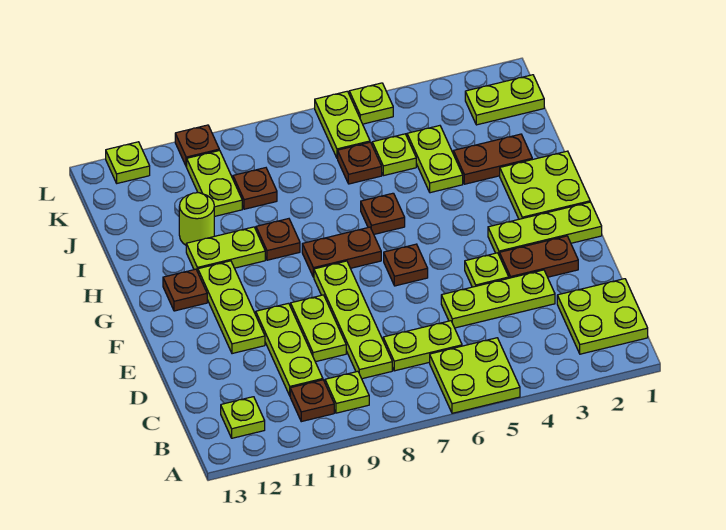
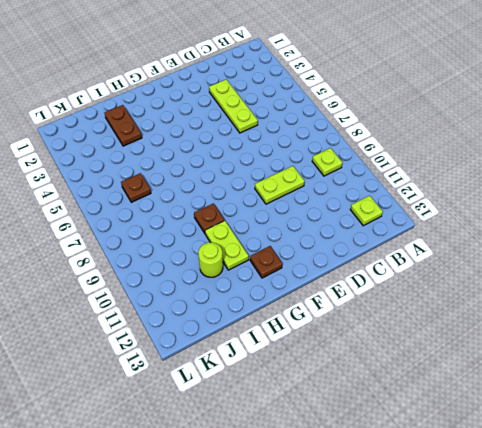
none -> lime plate A5:B6 level 1
none -> lime plate B1:C2 level 1
none -> brown plate B10 level 1
none -> lime plate C6:C7 level 1

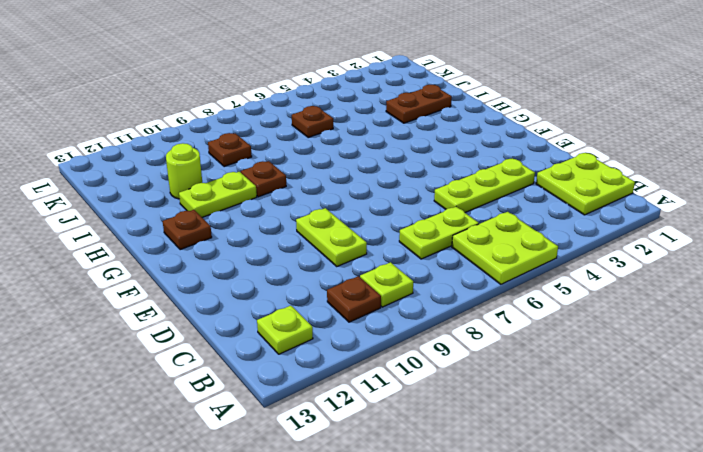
none -> lime plate C8:F8 level 1
none -> lime plate C10:E10 level 1
none -> brown plate E2:E3 level 1
none -> lime plate E4 level 1

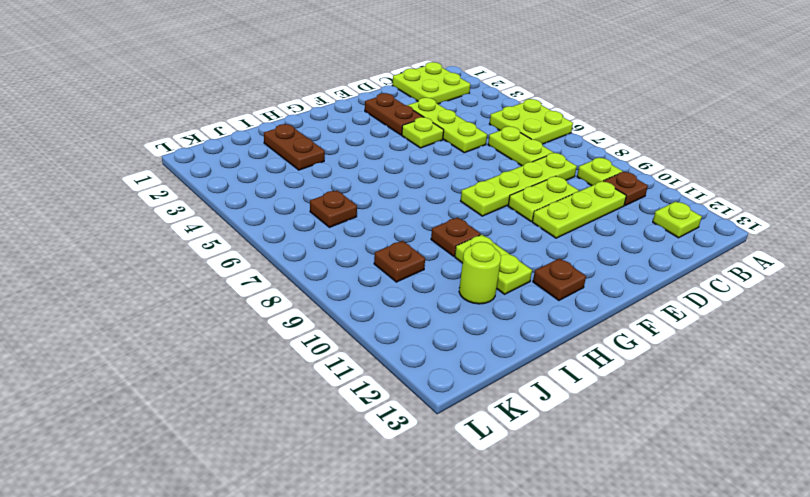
none -> lime plate E11:G11 level 1
none -> lime plate F1:F3 level 1
none -> brown plate F6 level 1
none -> lime plate G1:H2 level 1

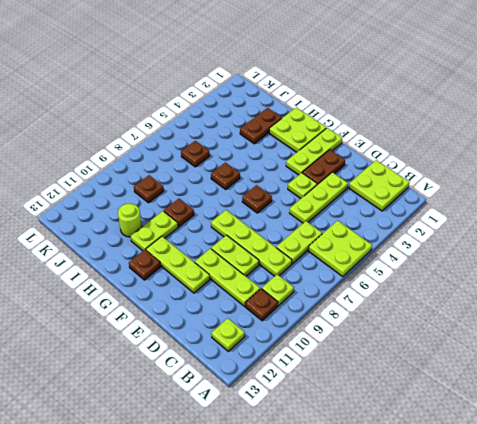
none -> brown plate G7:G8 level 1
none -> lime plate I4:J4 level 1
none -> lime plate J5 level 1
none -> lime plate J10:K10 level 1

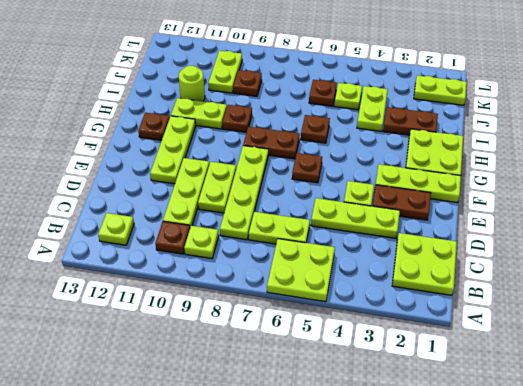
none -> lime plate K6:L6 level 1
none -> lime plate L5 level 1
none -> brown plate L10 level 1
none -> lime plate L12 level 1

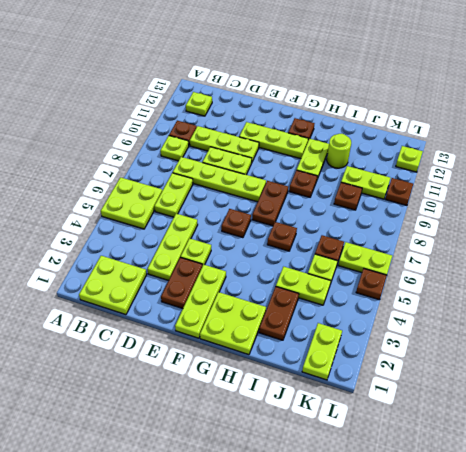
brown plate L5 level 1 -> lime plate L5 level 1

